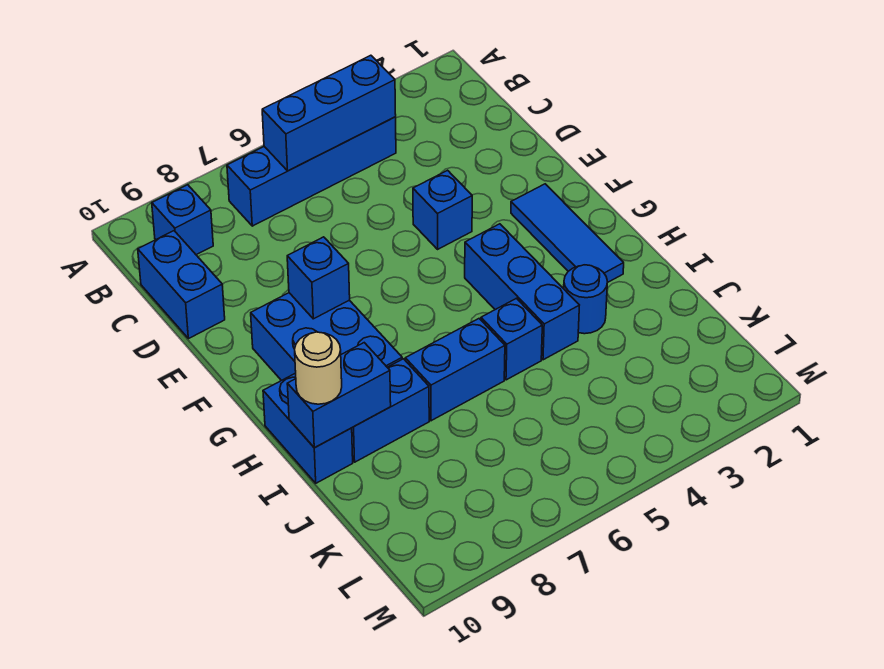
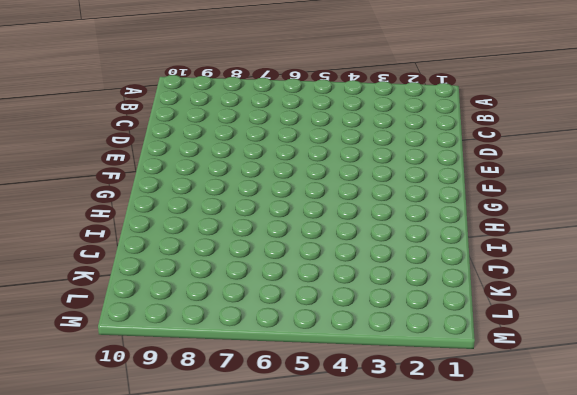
none -> blue brick B4:B7 level 1
none -> blue brick B9 level 1
none -> blue brick C10:D10 level 1

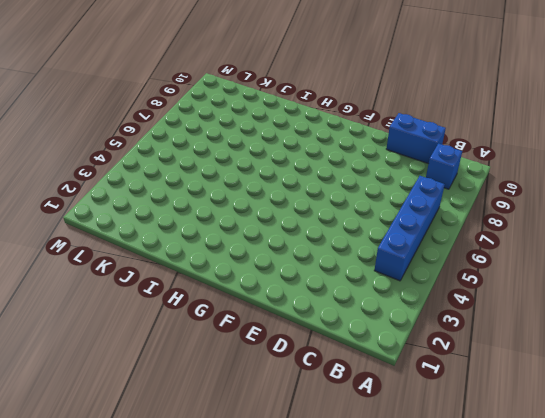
none -> blue brick E4 level 1
none -> blue tile F2:H2 level 1
none -> blue brick F8:H9 level 1

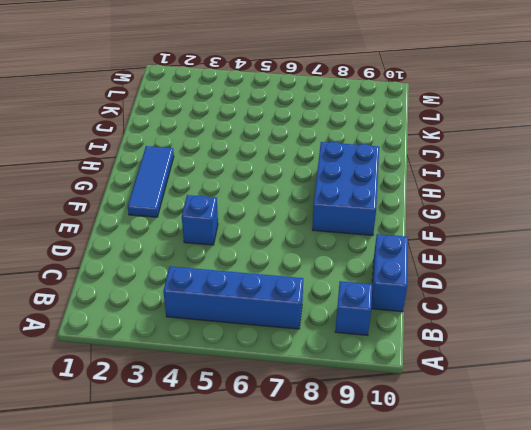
none -> blue brick G4:I4 level 1
none -> blue brick H10:I10 level 1
none -> blue round brick I3 level 1

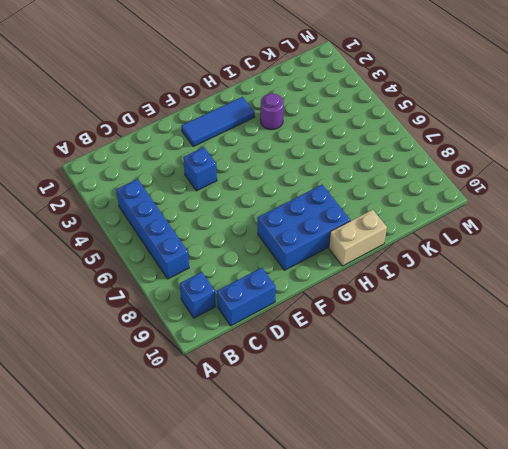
tan brick H10:I10 level 1 -> blue brick H10:I10 level 1
purple round brick I3 level 1 -> blue round brick I3 level 1
none -> blue brick G4:I4 level 1
none -> blue brick I5 level 1
none -> blue brick I6:I7 level 1

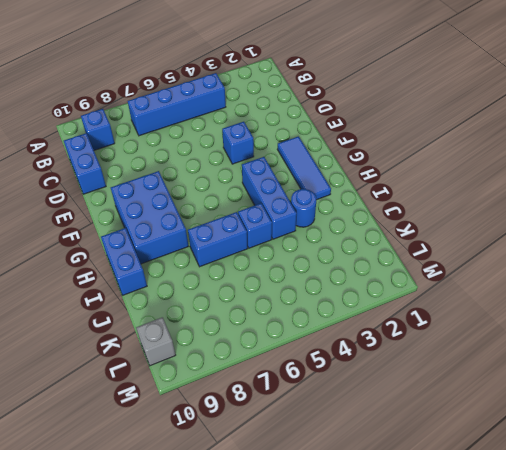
grey brick L10 level 1 -> none
none -> blue brick I8:I9 level 1
none -> blue brick B4:B6 level 2
none -> blue brick F8 level 2

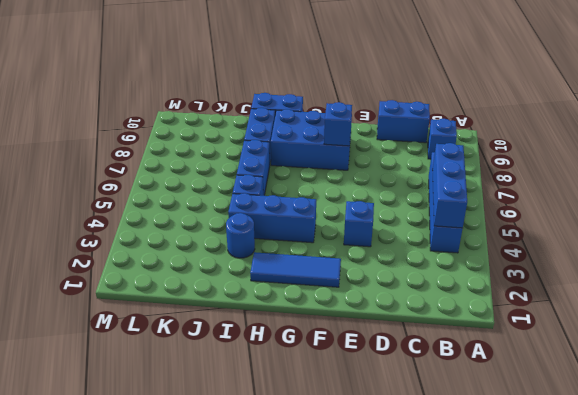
none -> blue brick I9:I10 level 2
none -> tan round brick I10 level 3

